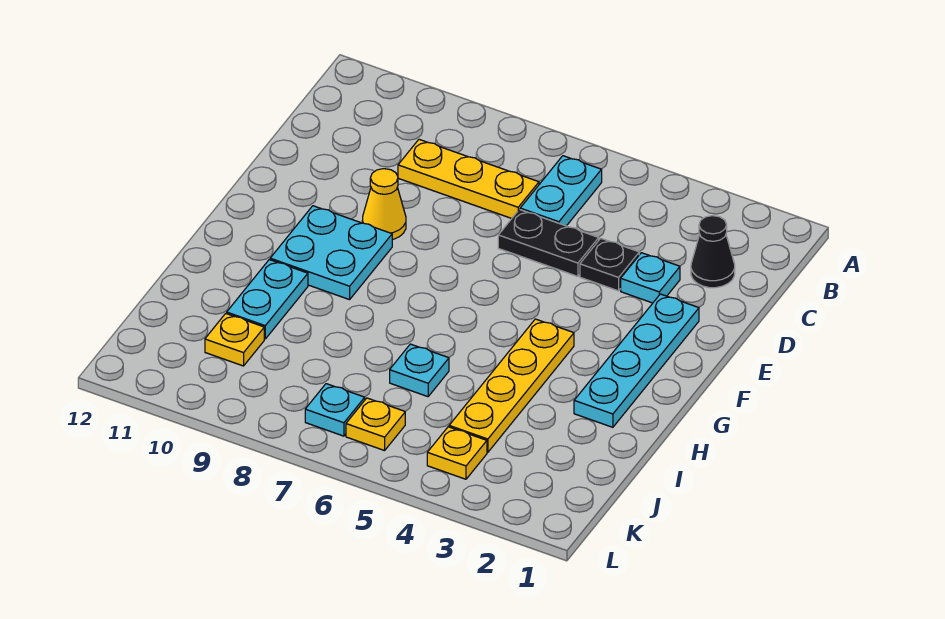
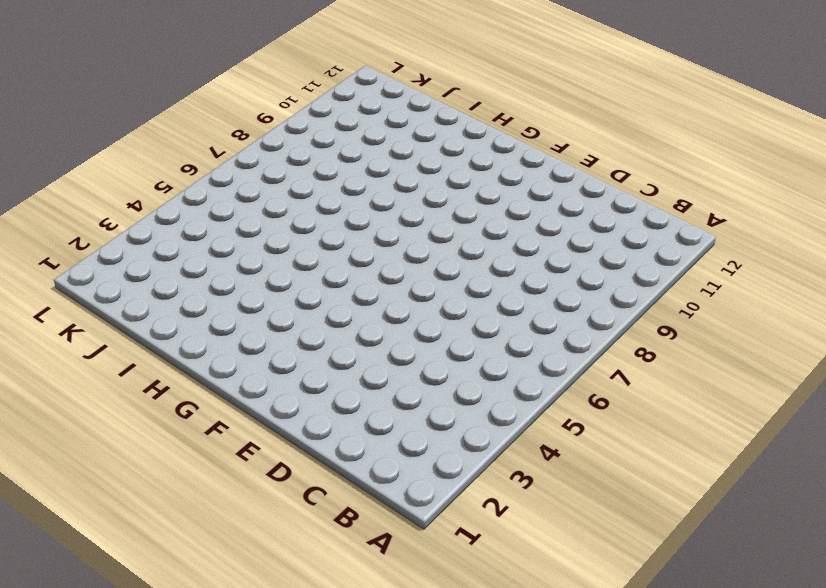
none -> cyan plate B6:C6 level 1
none -> black cone C2 level 1
none -> yellow plate C7:C9 level 1

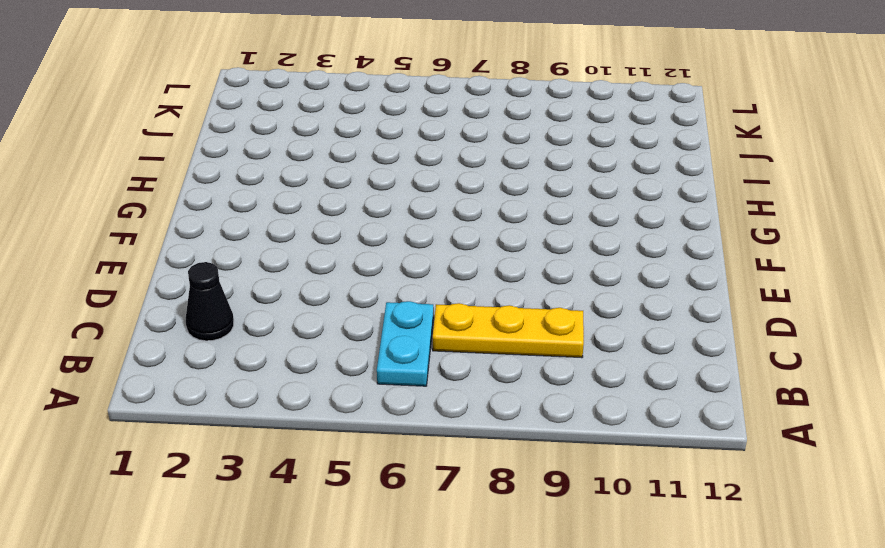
none -> cyan plate D3 level 1
none -> black plate D4 level 1
none -> black plate D5:D6 level 1

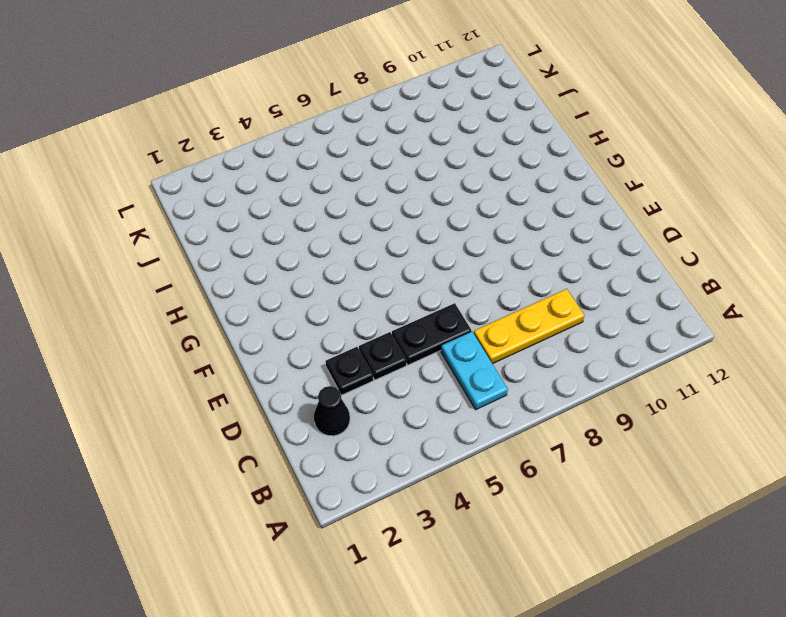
black plate D3 level 1 -> cyan plate D3 level 1
none -> cyan plate E2:H2 level 1
none -> yellow cone E9 level 1
none -> cyan plate F9:G10 level 1

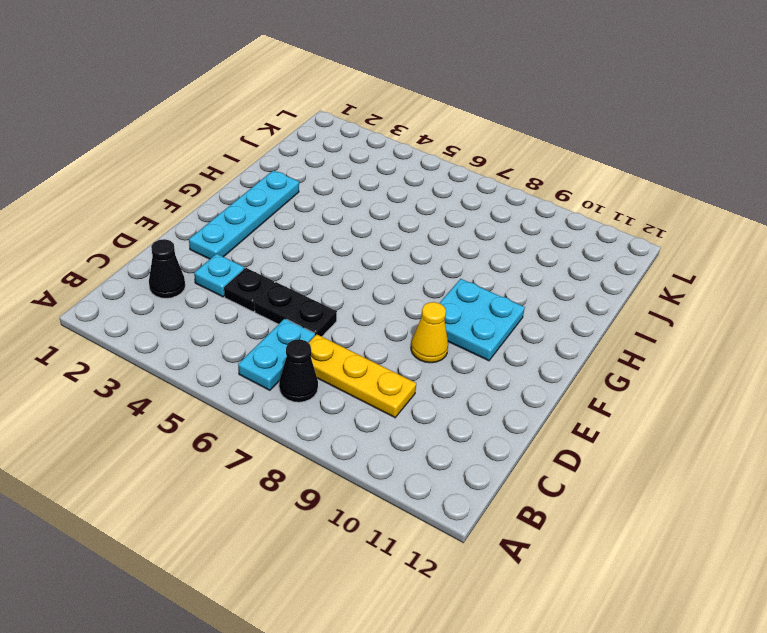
black cone B7 level 1 -> none
none -> yellow plate G4:J4 level 1
none -> cyan plate H10:I10 level 1
none -> cyan plate I6 level 1

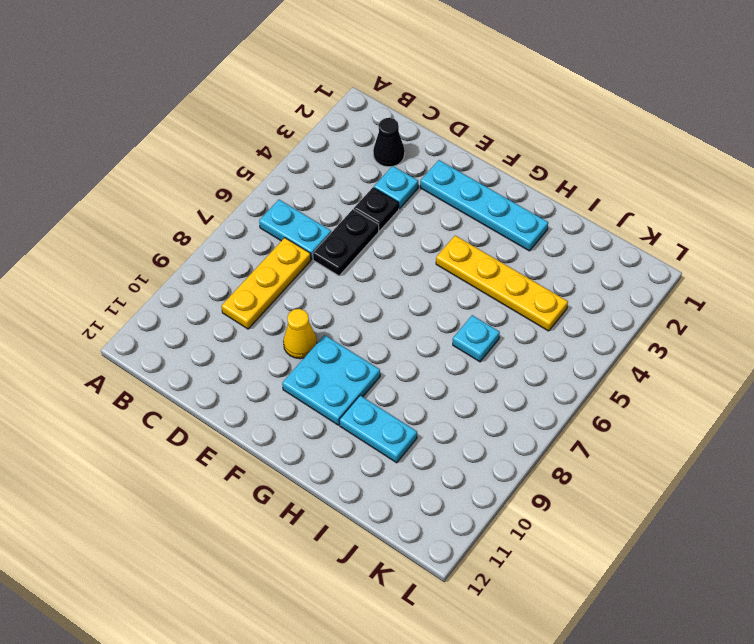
none -> yellow plate J10 level 1
none -> yellow plate K4 level 1
none -> yellow plate K6 level 1

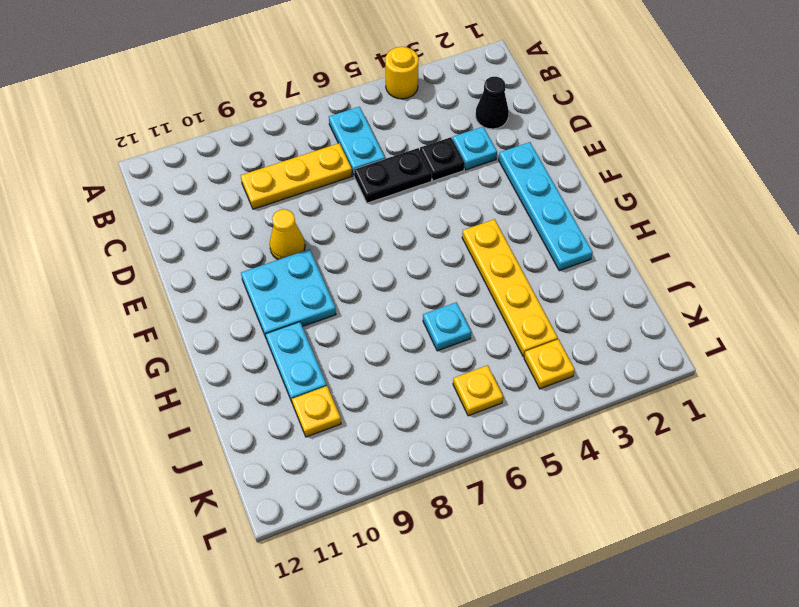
yellow round brick A4 level 1 -> none
none -> cyan plate K7 level 1

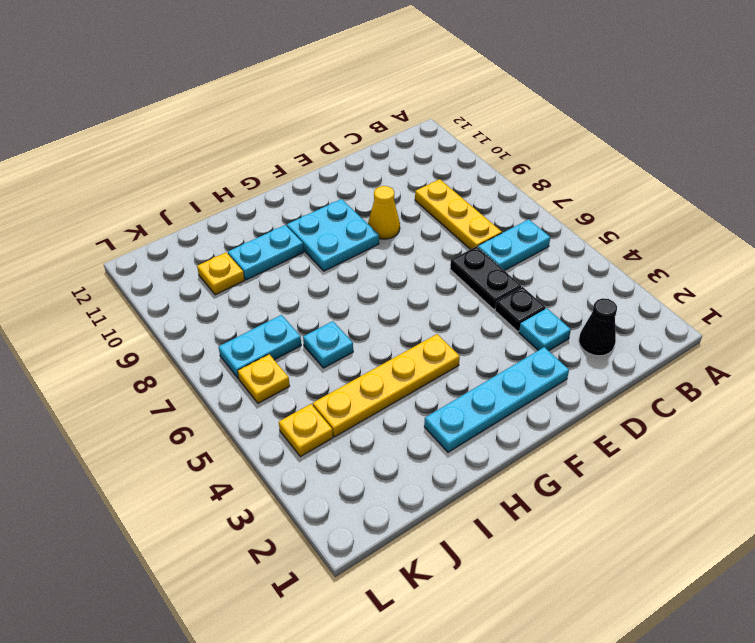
cyan plate J7:K7 level 1 -> cyan plate K7 level 1

